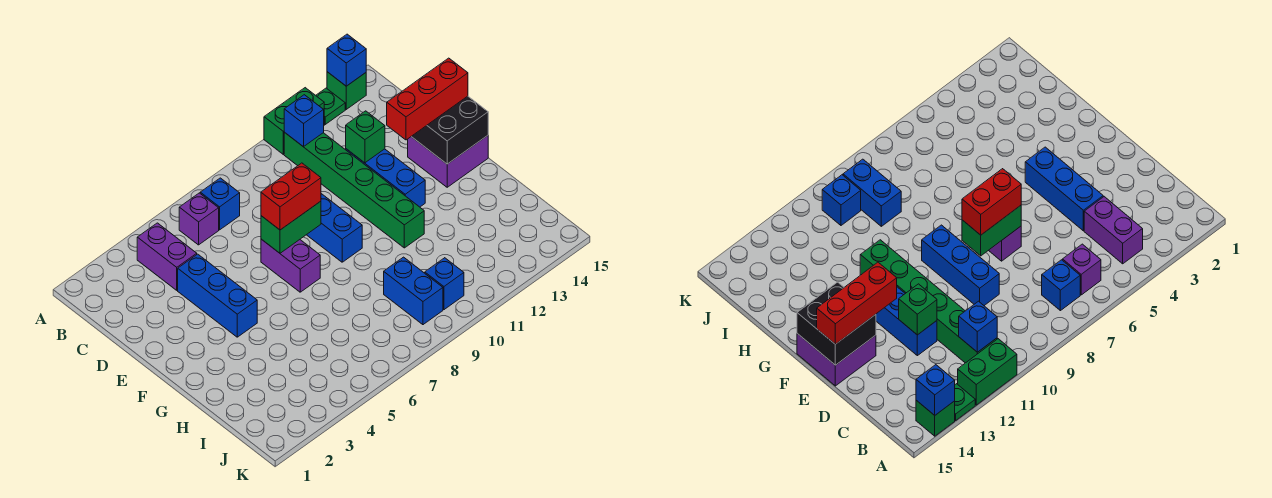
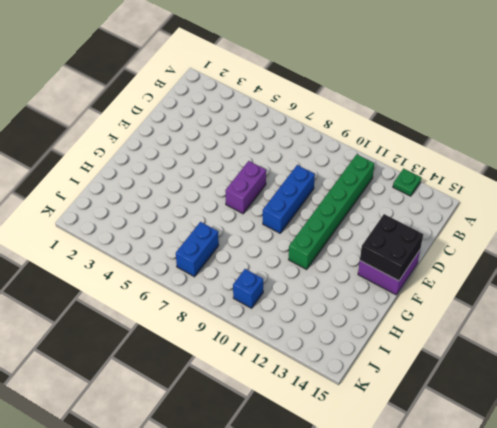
blue brick I7:J7 level 1 -> blue brick I9:J9 level 1
none -> green brick A11:A12 level 1
none -> green brick A14 level 1
none -> purple brick B4:C4 level 1

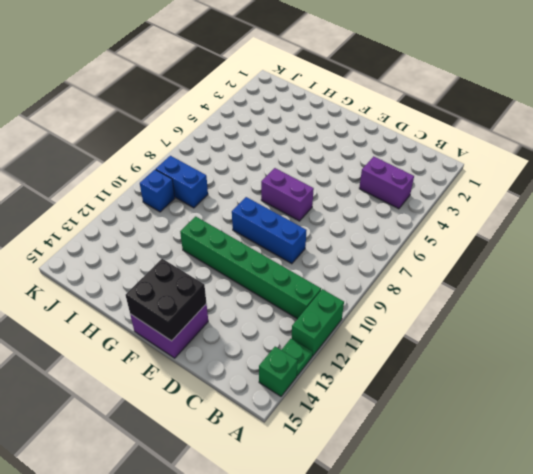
none -> purple brick B6 level 1
none -> blue brick B7 level 1
none -> blue brick D4:F4 level 1

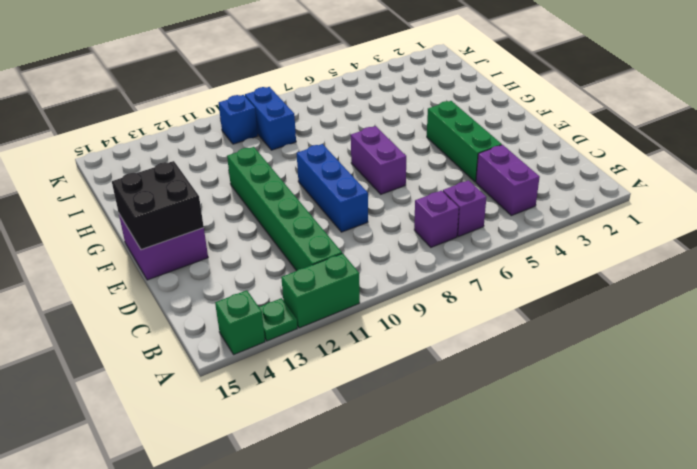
purple brick B7 level 1 -> blue brick B7 level 1
green brick D4:F4 level 1 -> blue brick D4:F4 level 1
none -> blue brick D12:F12 level 1
none -> blue brick A14 level 2
none -> blue brick B11 level 2

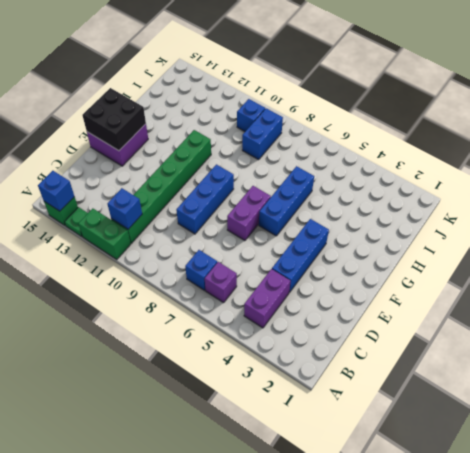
blue brick F6:H6 level 1 -> blue brick D12:F12 level 1
none -> green brick D12 level 2
none -> green brick E7:E8 level 2
none -> red brick E7:E8 level 3

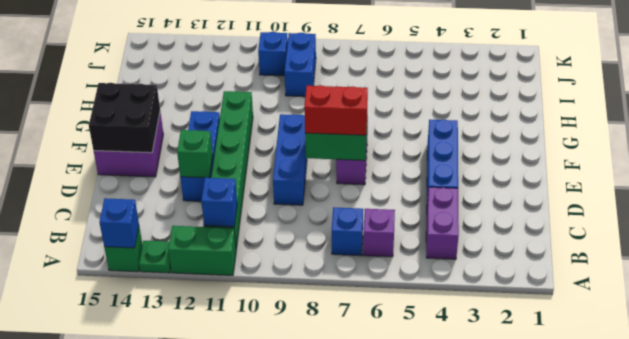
none -> red brick E13:E15 level 3

